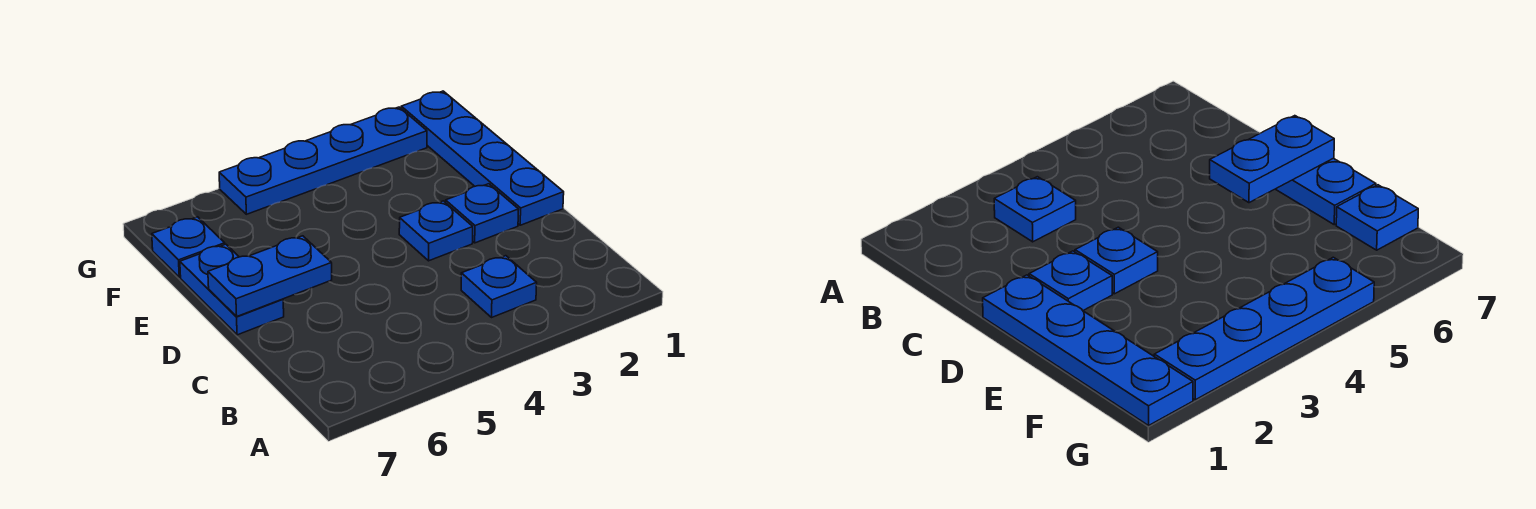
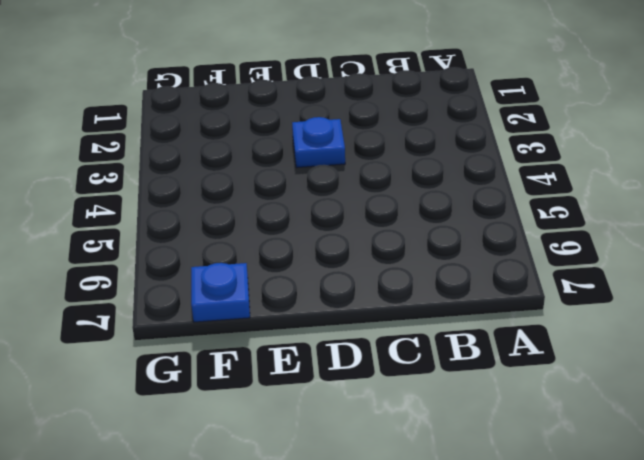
none -> blue plate B3 level 1
none -> blue plate D1:G1 level 1

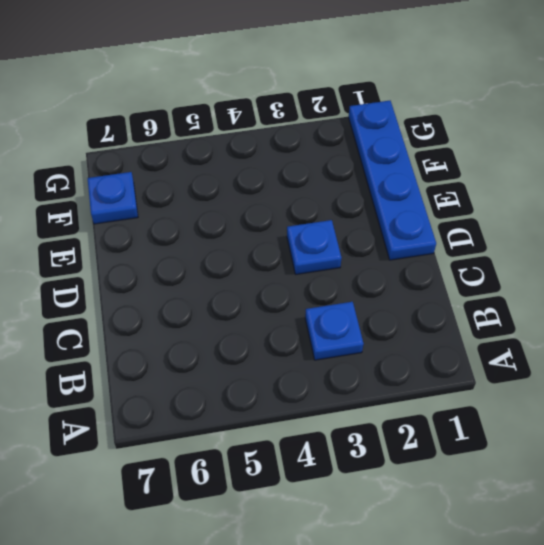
none -> blue plate D2 level 1
none -> blue plate D7:E7 level 1

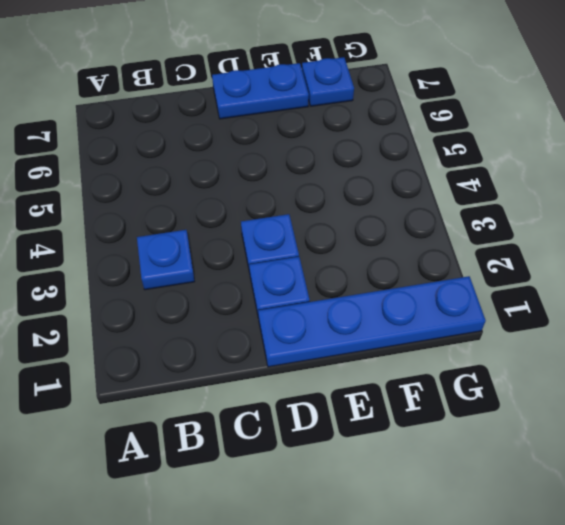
none -> blue plate G2:G5 level 1
none -> blue plate D6:D7 level 2

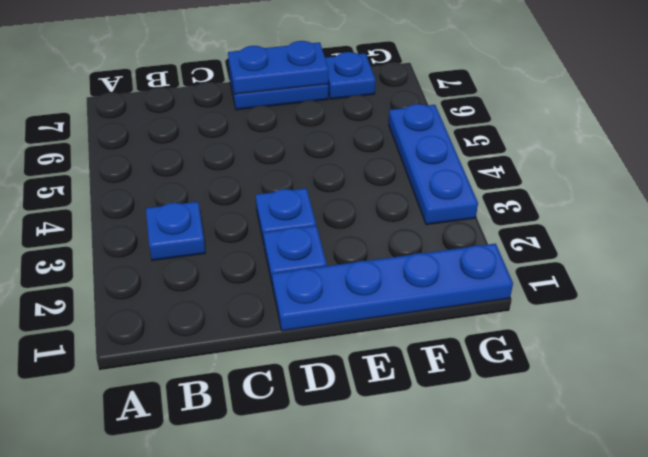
blue plate D7:E7 level 2 -> blue plate D6:D7 level 2
blue plate G3:G5 level 1 -> blue plate G2:G5 level 1

